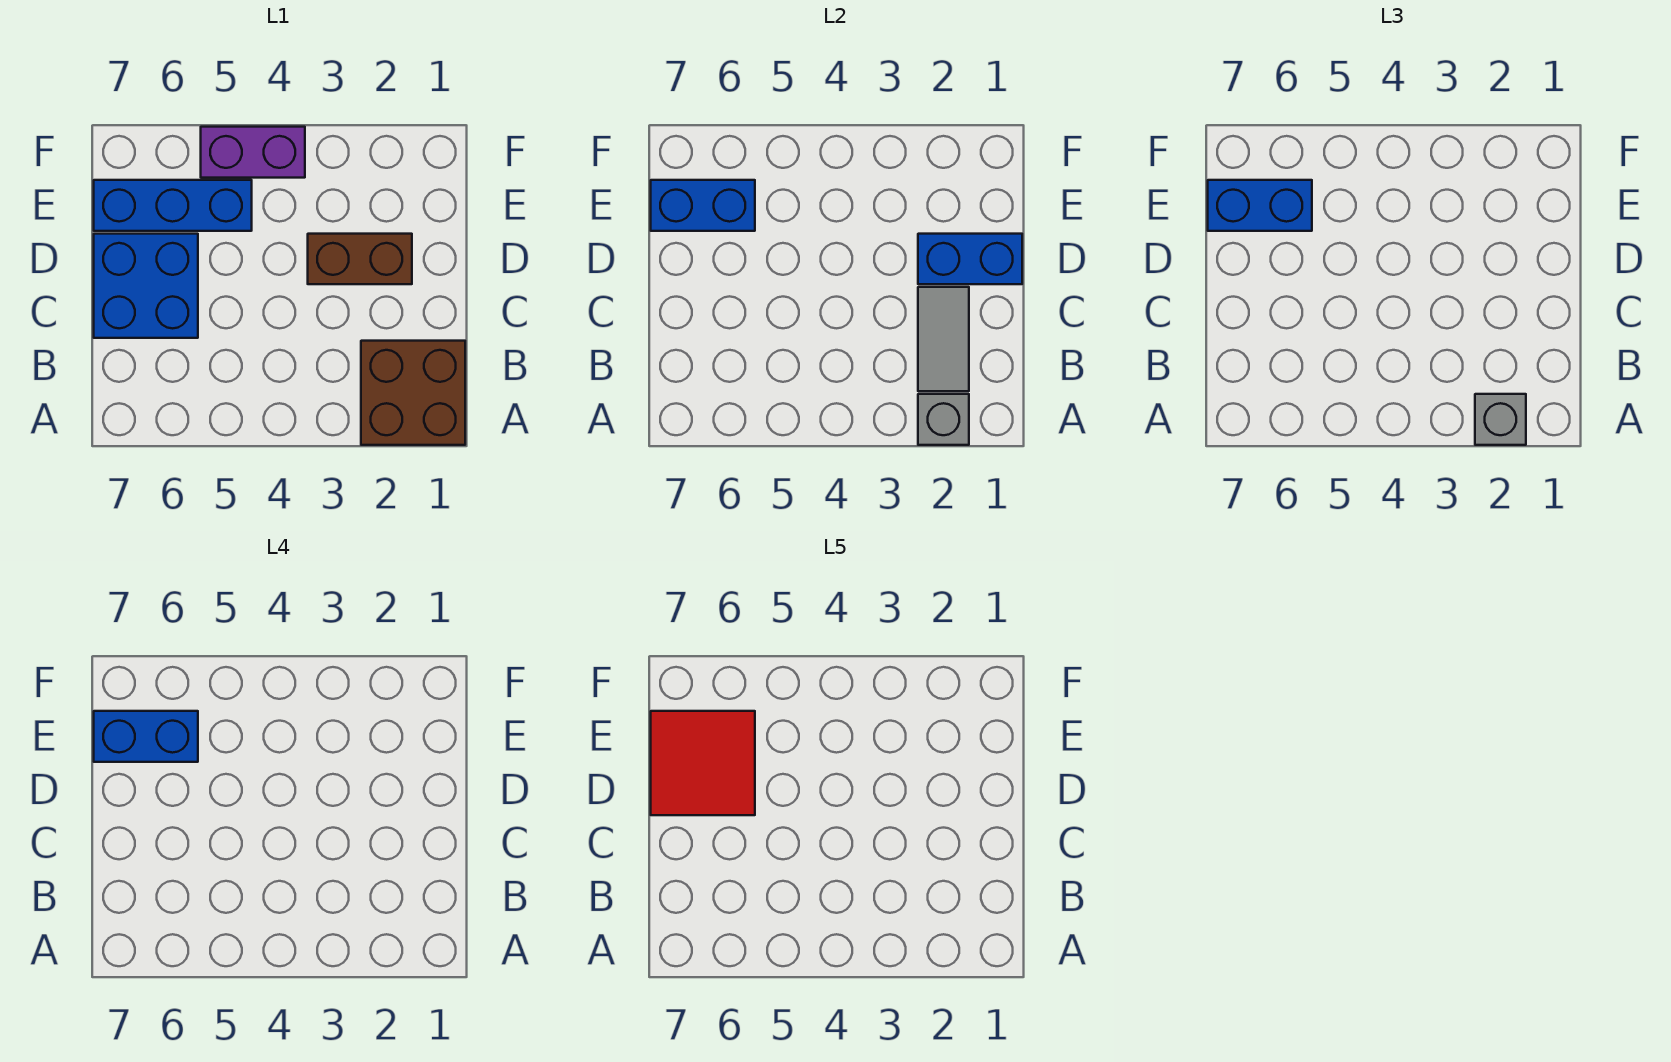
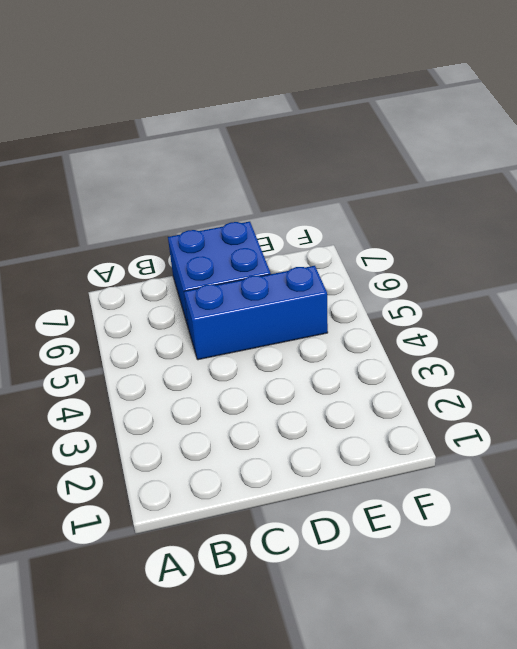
blue brick C5:E5 level 1 -> blue brick E5:E7 level 1
none -> brown brick A1:B2 level 1
none -> brown brick D2:D3 level 1
none -> purple brick F4:F5 level 1

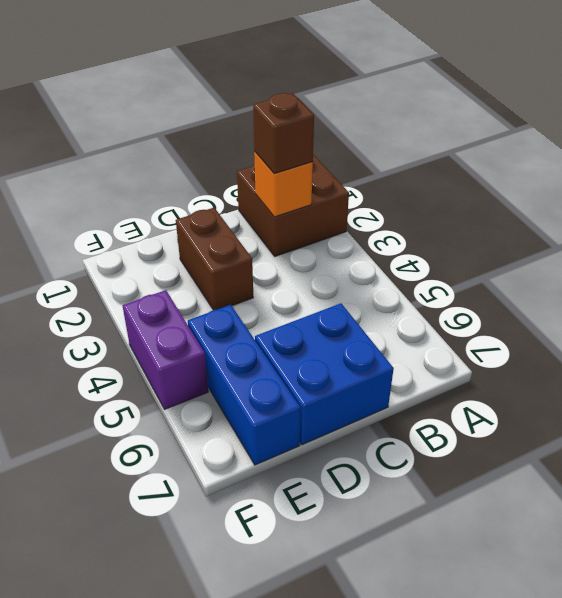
orange brick B2 level 2 -> grey tile B2:C2 level 2
brown brick B2 level 3 -> none
none -> grey brick A2 level 2
none -> blue brick D1:D2 level 2
none -> blue brick E6:E7 level 2

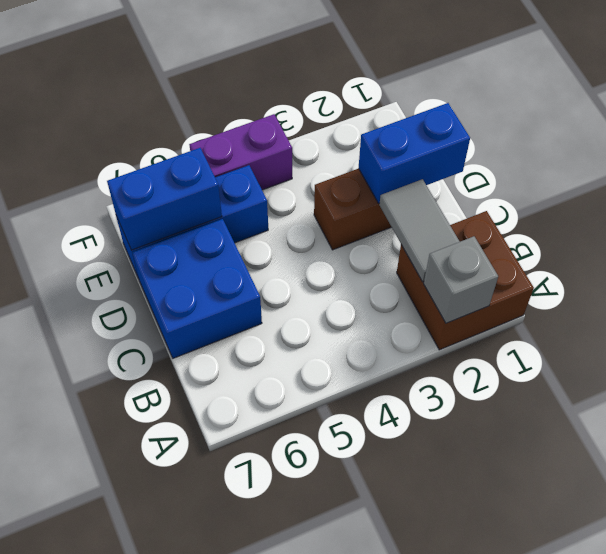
none -> grey brick A2 level 3
none -> blue brick E6:E7 level 3
none -> blue brick E6:E7 level 4

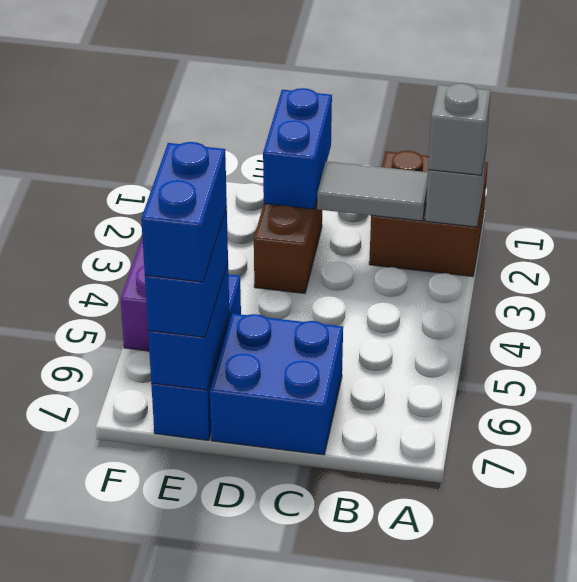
none -> red tile D6:E7 level 5

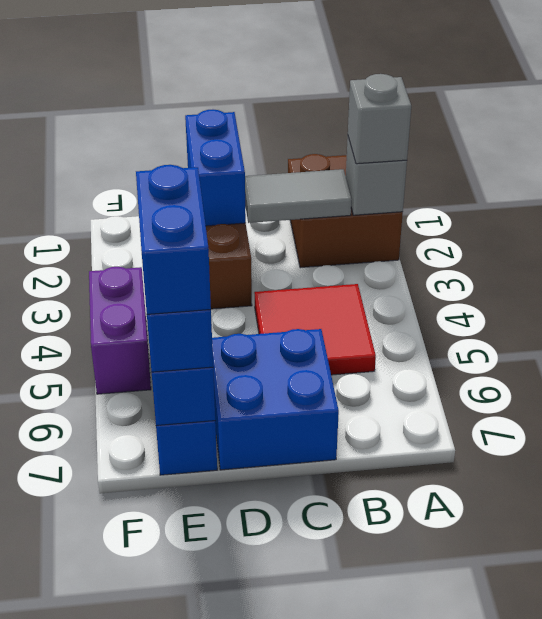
red tile B4:C5 level 1 -> red tile D6:E7 level 5

